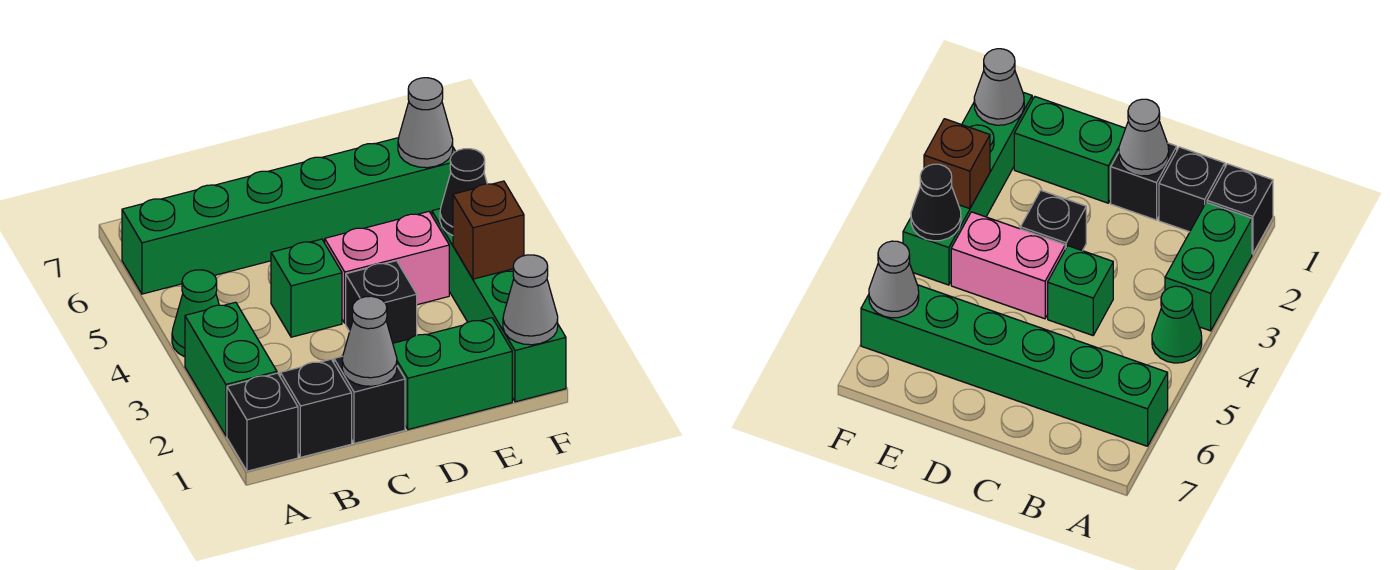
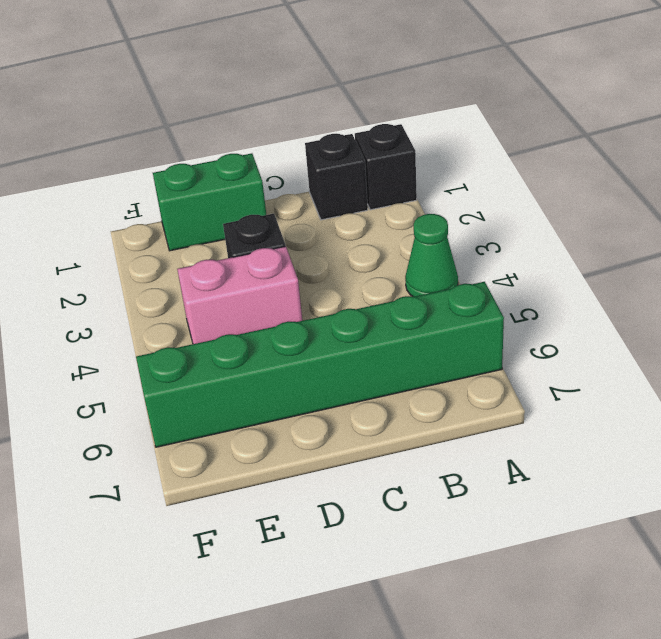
none -> green brick A2:A3 level 1
none -> black brick C1 level 1
none -> green brick C4 level 1

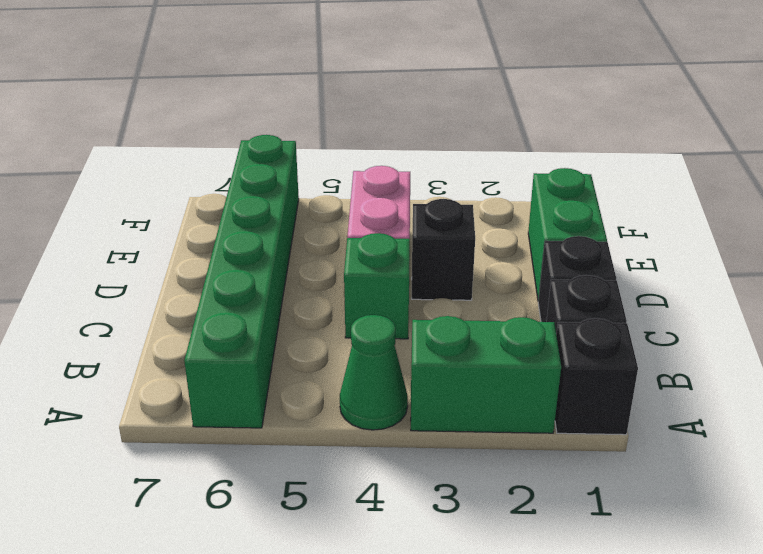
none -> green brick F1:F4 level 1
none -> grey cone C1 level 2
none -> grey cone F1 level 2

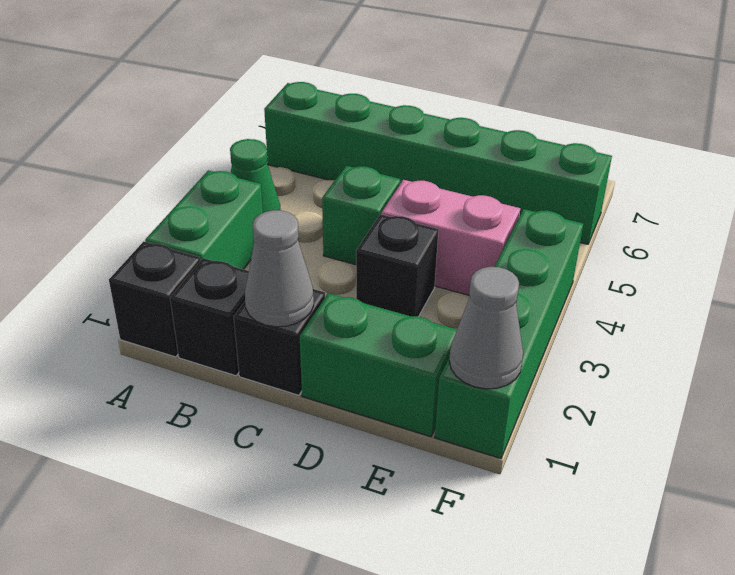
none -> brown brick F3 level 2
none -> black cone F4 level 2
none -> grey cone F6 level 2

